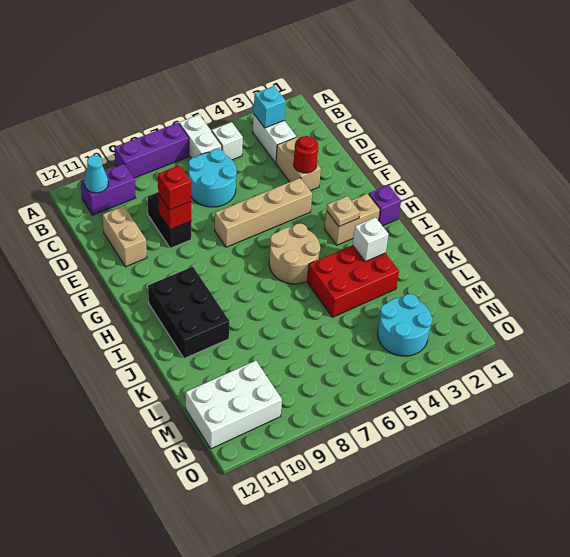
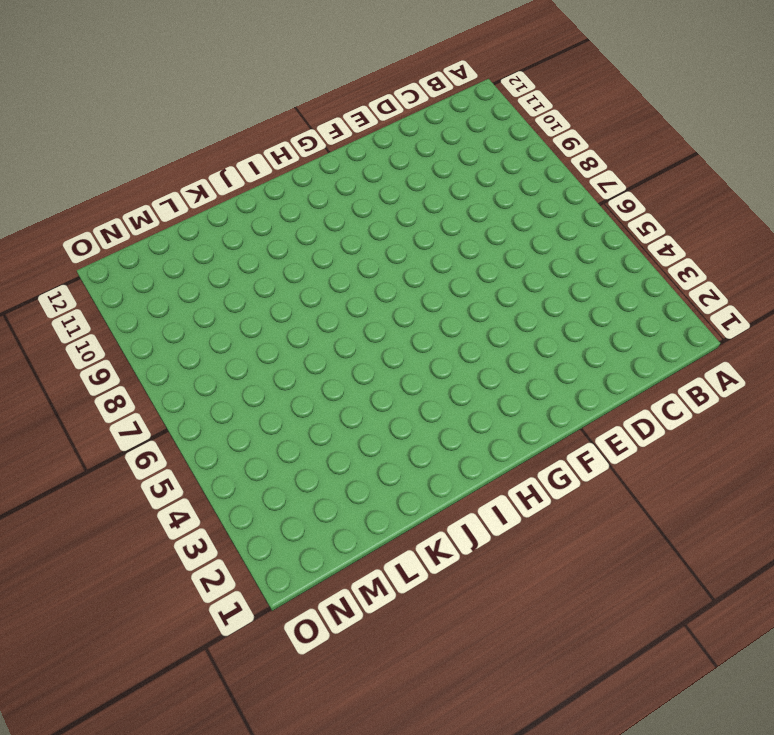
none -> white brick A6:B6 level 1
none -> purple brick A7:A9 level 1
none -> white brick B3:C3 level 1

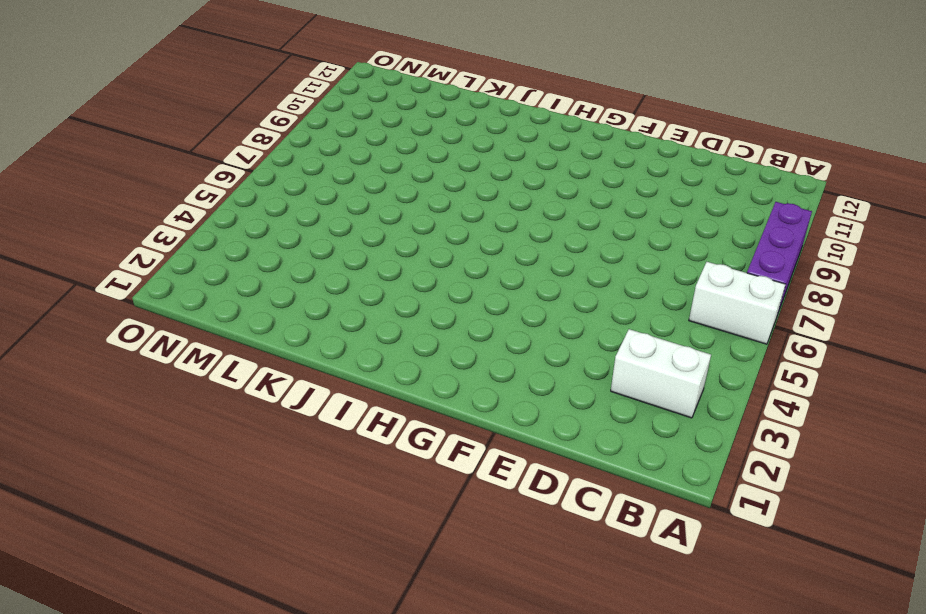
none -> white brick B5 level 1
none -> purple brick B10:B11 level 1
none -> cyan round brick C6:D7 level 1

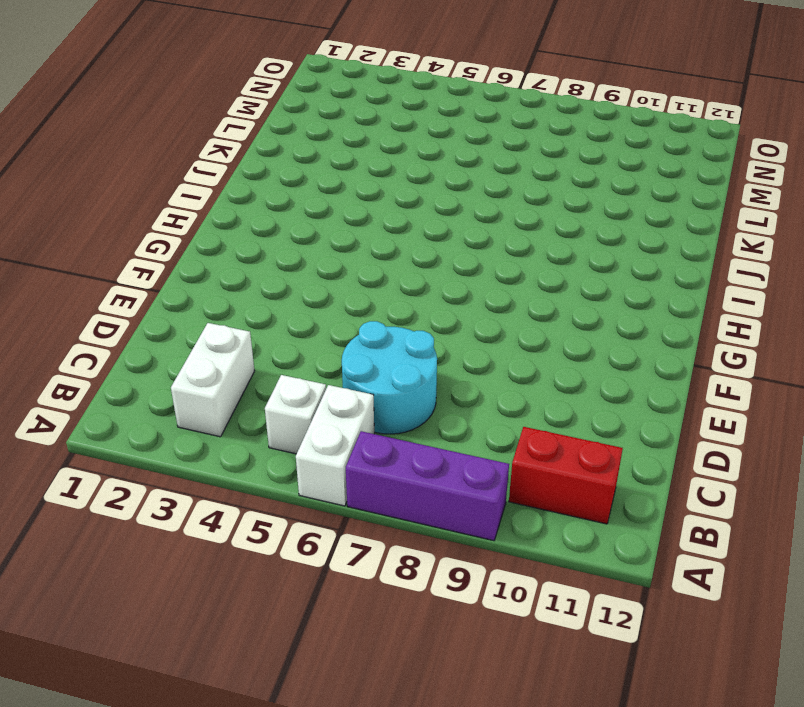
red brick B10:B11 level 1 -> purple brick B10:B11 level 1
none -> tan brick D3:E3 level 1
none -> black brick D9:E9 level 1
none -> tan brick D11:E11 level 1

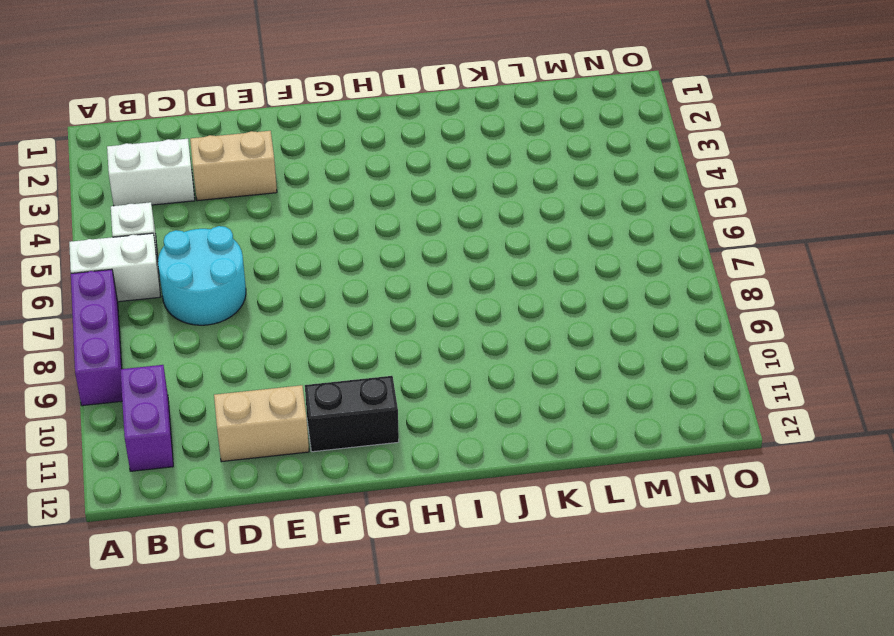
black brick F11:G11 level 1 -> black brick D9:E9 level 1
none -> tan brick F4:F7 level 1
none -> purple brick H1 level 1
none -> tan brick H2:H3 level 1

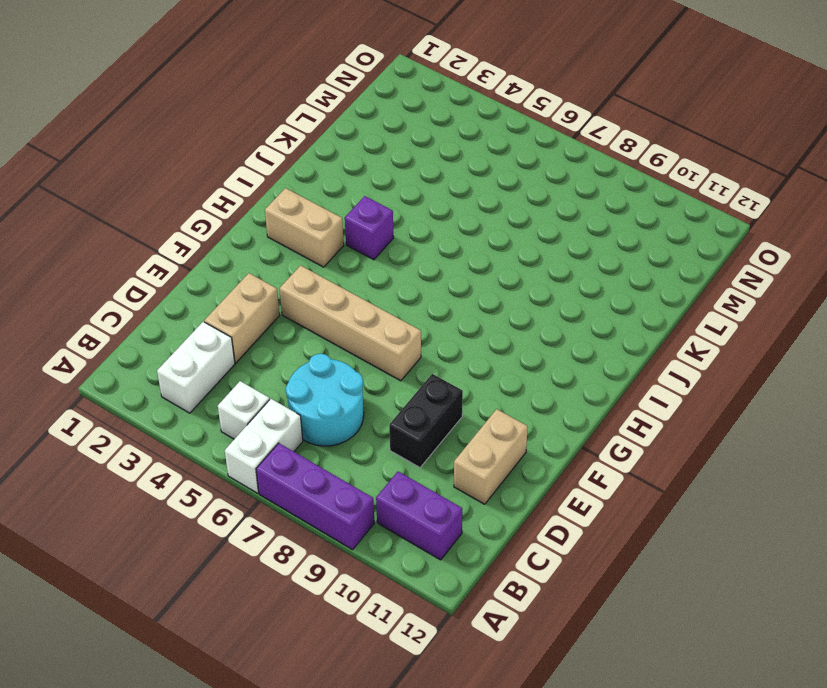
purple brick I4 level 1 -> purple brick H1 level 1
none -> tan round brick H5:I6 level 1
none -> black brick H10:J11 level 1
none -> red brick J3:K5 level 1

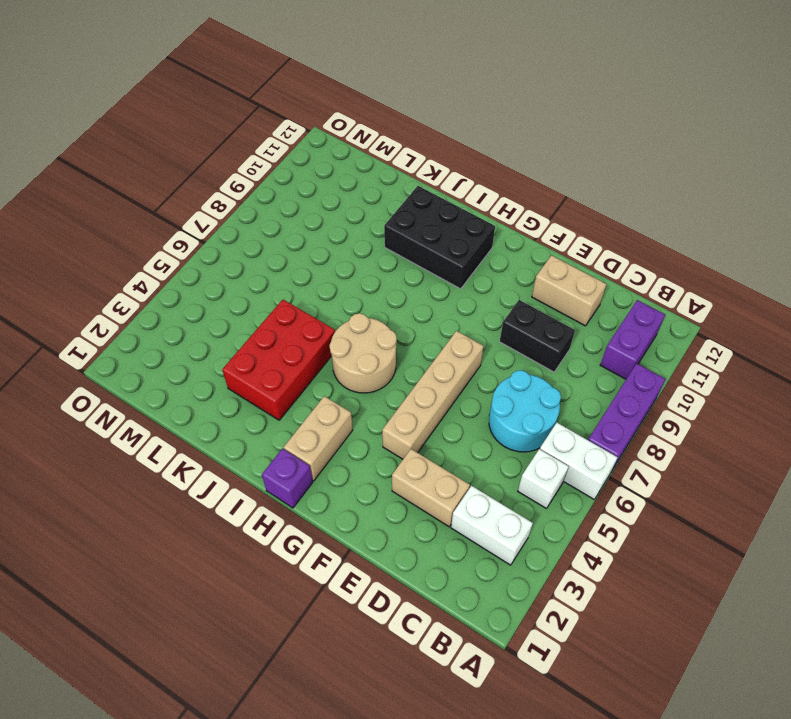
none -> cyan round brick M3:N4 level 1
none -> white brick M10:N12 level 1
none -> cyan brick B3 level 2

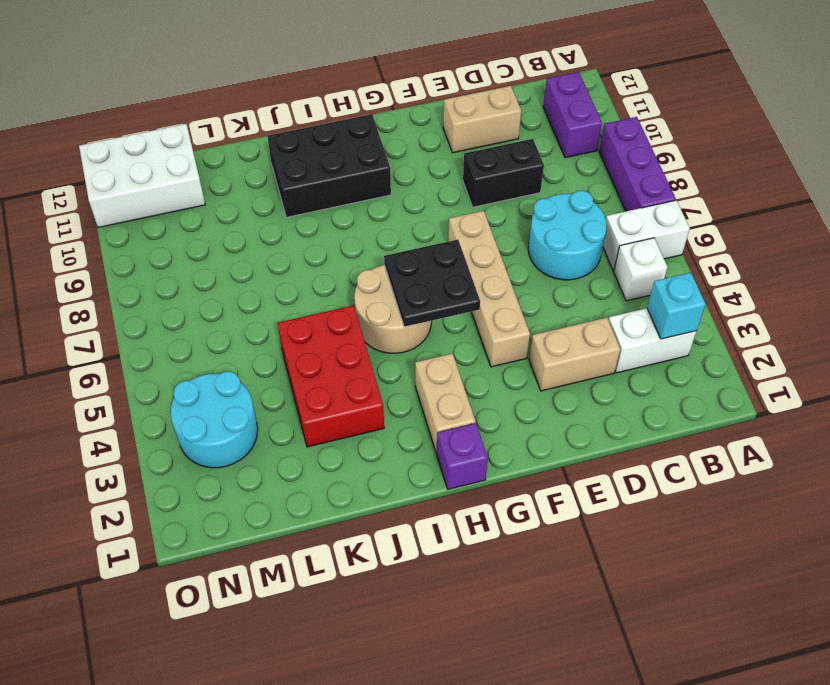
black plate G5:H6 level 2 -> none
white brick M11:O12 level 1 -> white brick M10:N12 level 1
none -> cyan cone B11 level 2
none -> red round brick E3 level 2
none -> red brick E9 level 2

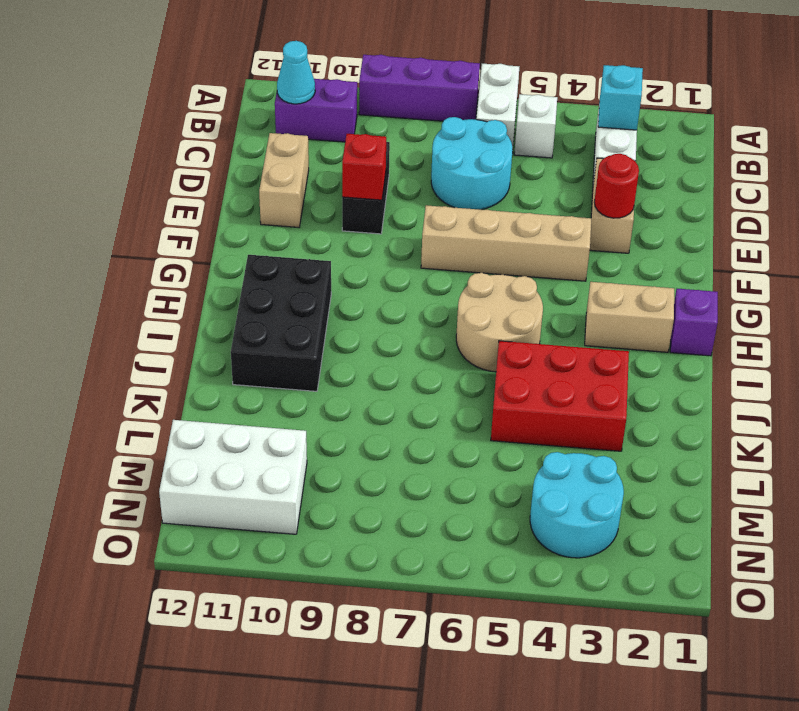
none -> tan plate H3 level 2
none -> white brick J3 level 2
none -> red brick E9 level 3

